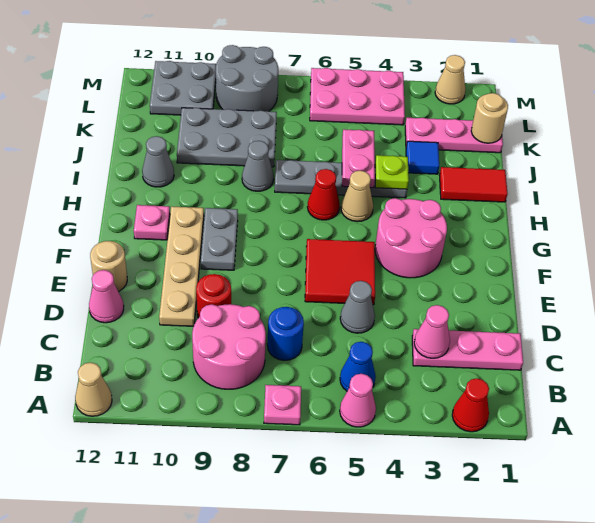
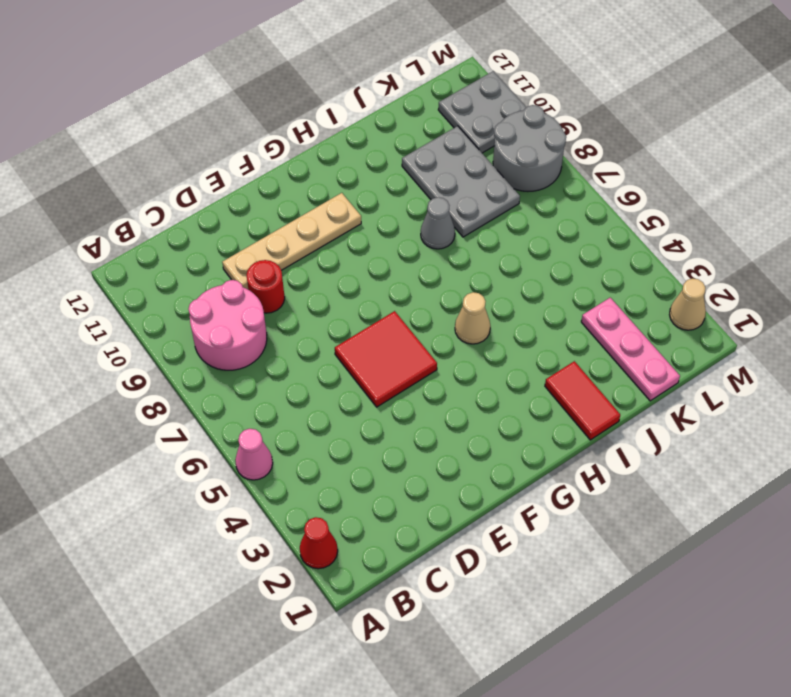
none -> pink plate A7 level 1
none -> tan cone A12 level 1
none -> blue cone B5 level 1
none -> pink plate C1:C3 level 1

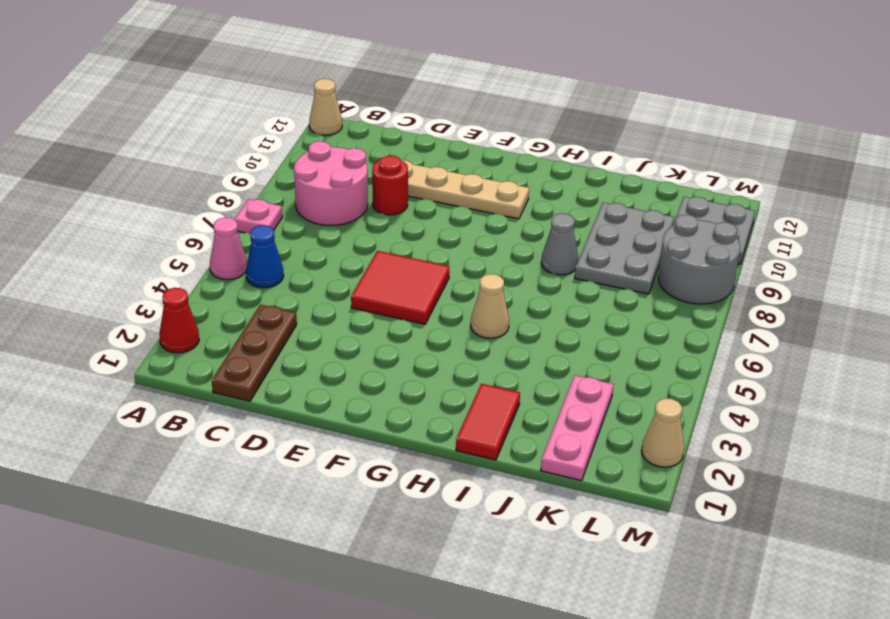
brown plate C1:C3 level 1 -> pink plate C1:C3 level 1
none -> blue round brick C7 level 1
none -> grey cone D5 level 1
none -> pink cone D12 level 1
none -> tan round brick E12 level 1

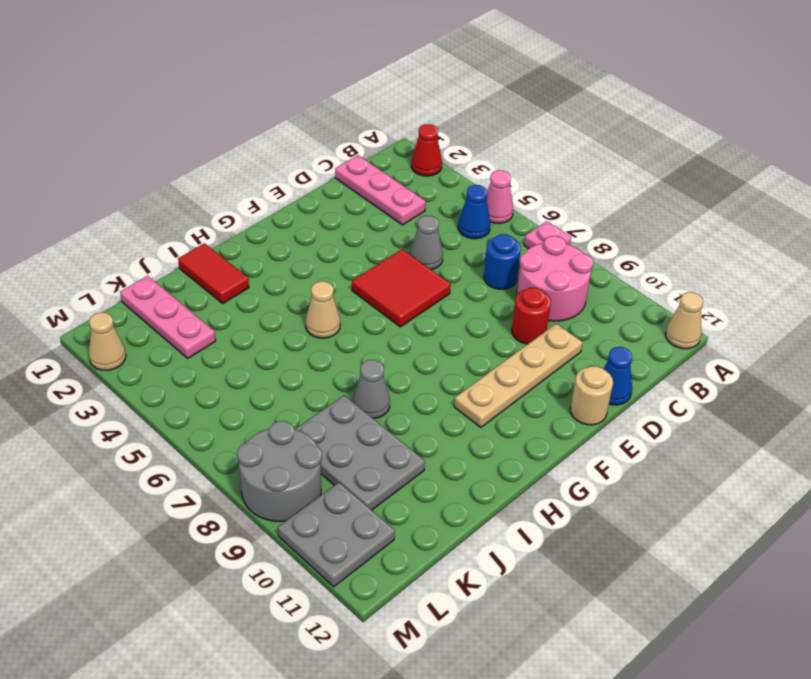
blue cone D12 level 1 -> pink cone D12 level 1
none -> pink round brick F3:G4 level 1
none -> grey plate F9:G9 level 1
none -> pink plate G11 level 1
none -> red cone H6 level 1

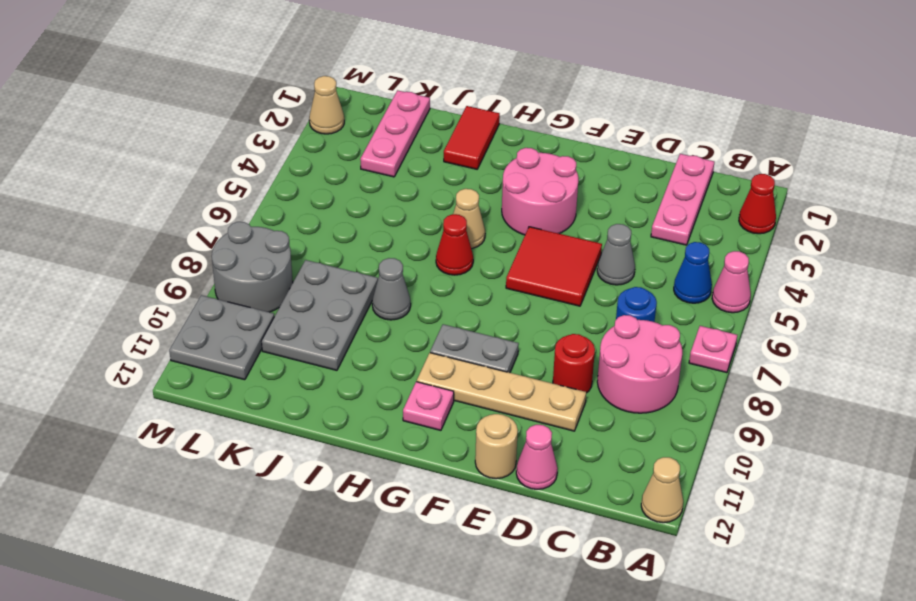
none -> grey plate I4:I7 level 1
none -> grey cone I11 level 1
none -> blue tile J3 level 1
none -> pink plate L4:M6 level 1

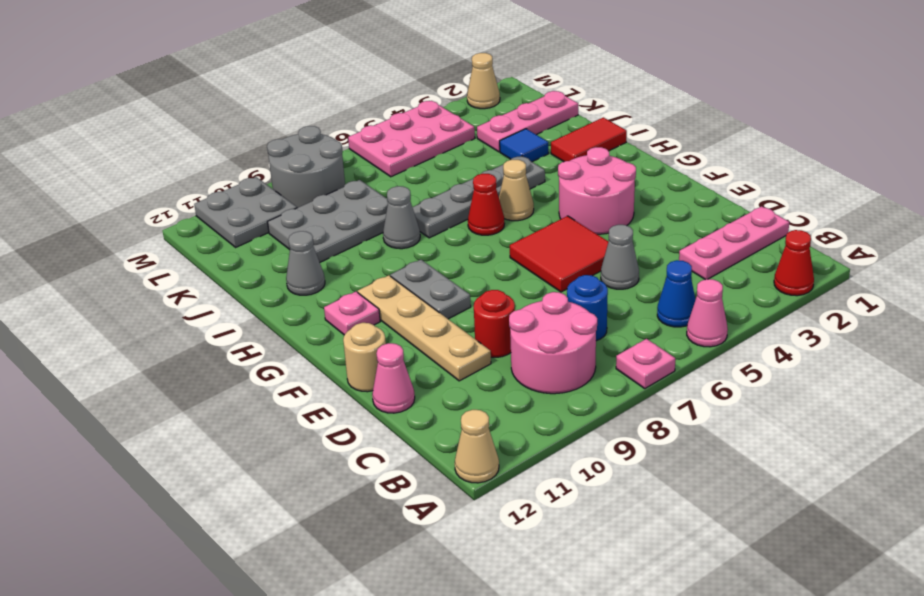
none -> pink cone C3 level 2
none -> lime plate I4 level 2
none -> pink plate I5:J5 level 2
none -> tan round brick K1 level 2

